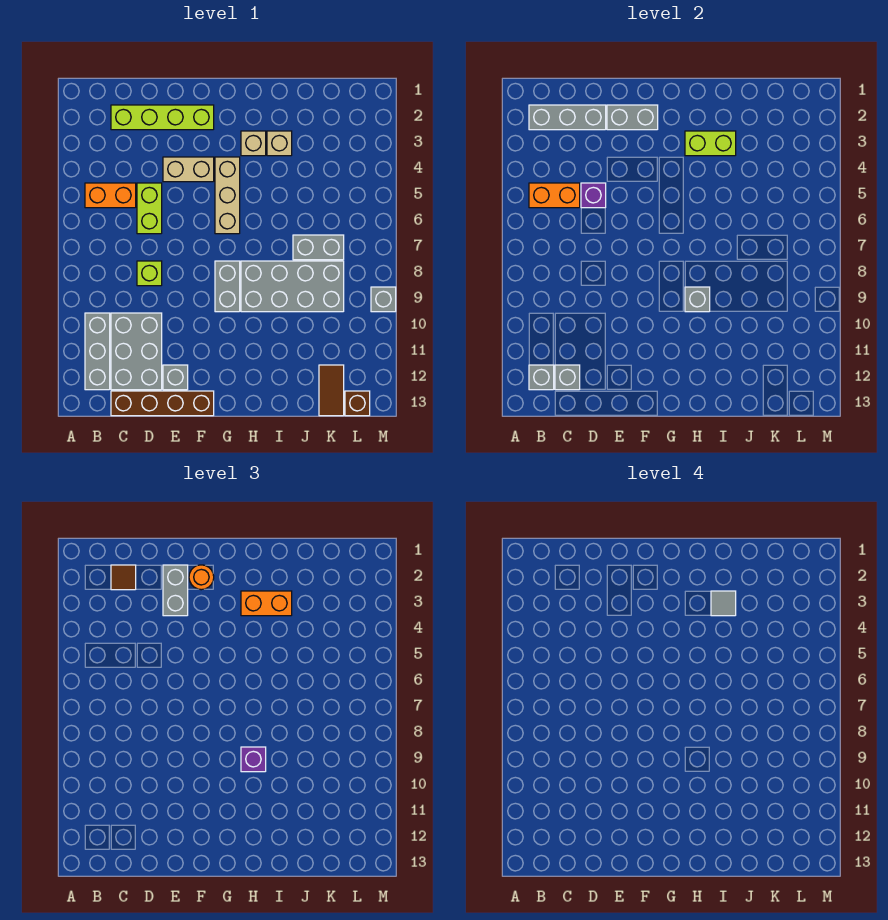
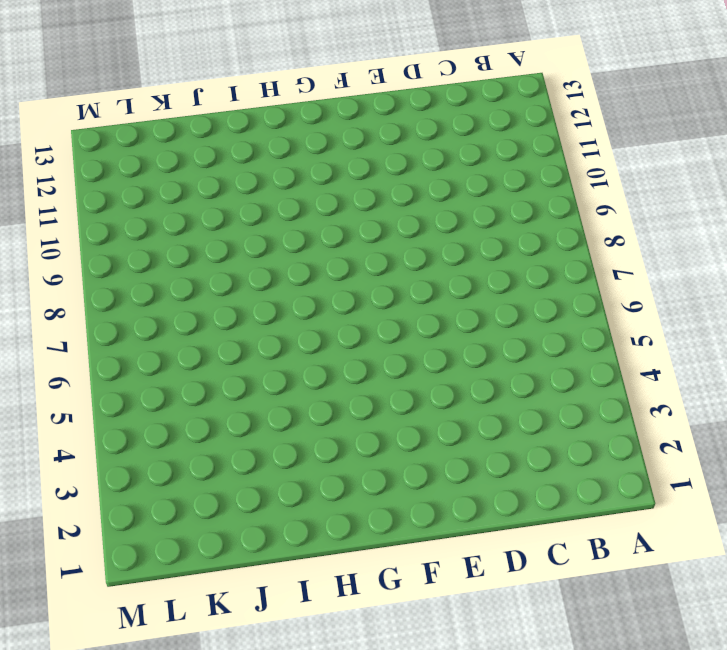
none -> orange brick B5:C5 level 1
none -> grey brick B10:B12 level 1
none -> lime brick C2:F2 level 1
none -> grey brick C10:D12 level 1

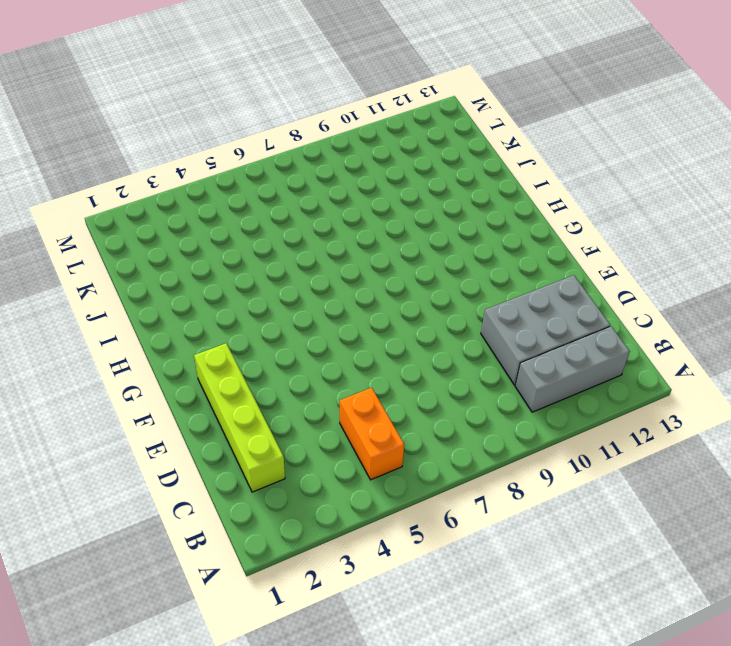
none -> brown brick C13:F13 level 1
none -> lime brick D5:D6 level 1
none -> lime brick D8 level 1
none -> tan brick E4:F4 level 1

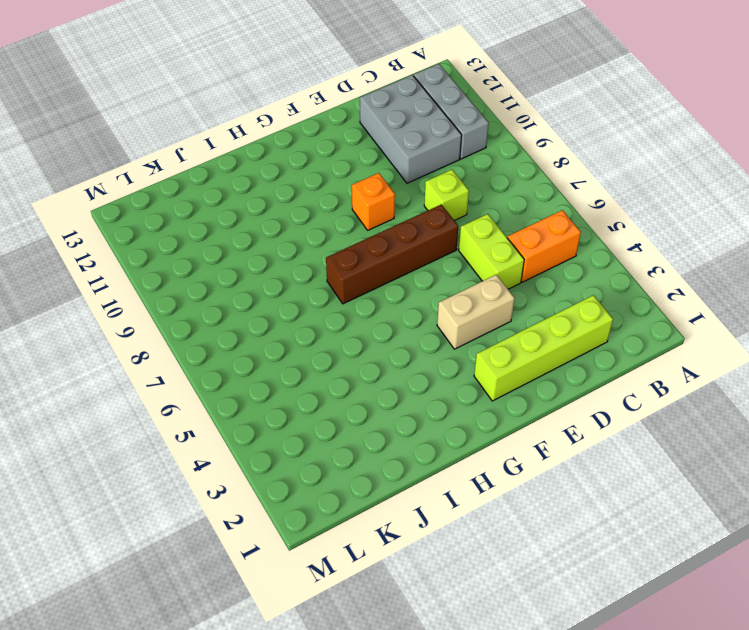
brown brick E7:H7 level 1 -> brown brick C13:F13 level 1
orange brick F9 level 1 -> none
none -> grey brick E12 level 1
none -> tan brick G4:G6 level 1
none -> grey brick G8:G9 level 1
none -> tan brick H3 level 1

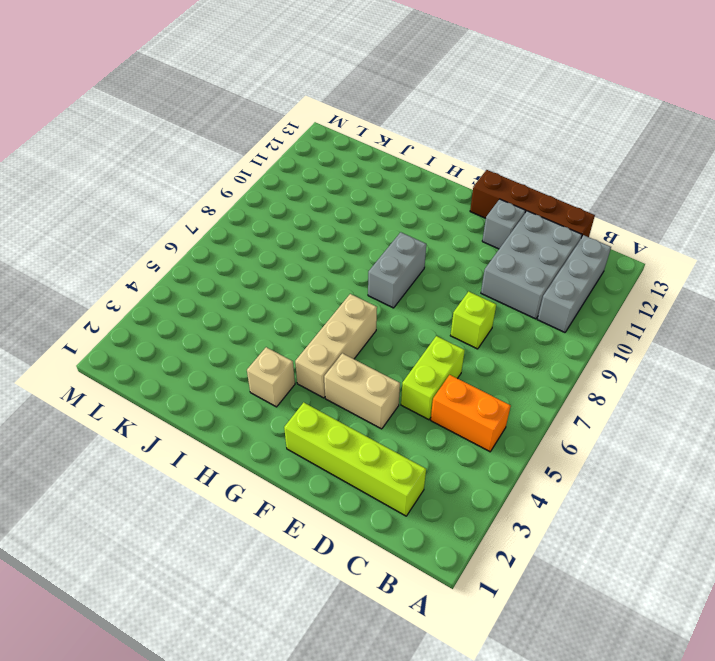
none -> grey brick H8:K9 level 1
none -> tan brick I3 level 1
none -> grey brick J7:K7 level 1
none -> brown tile K12:K13 level 1

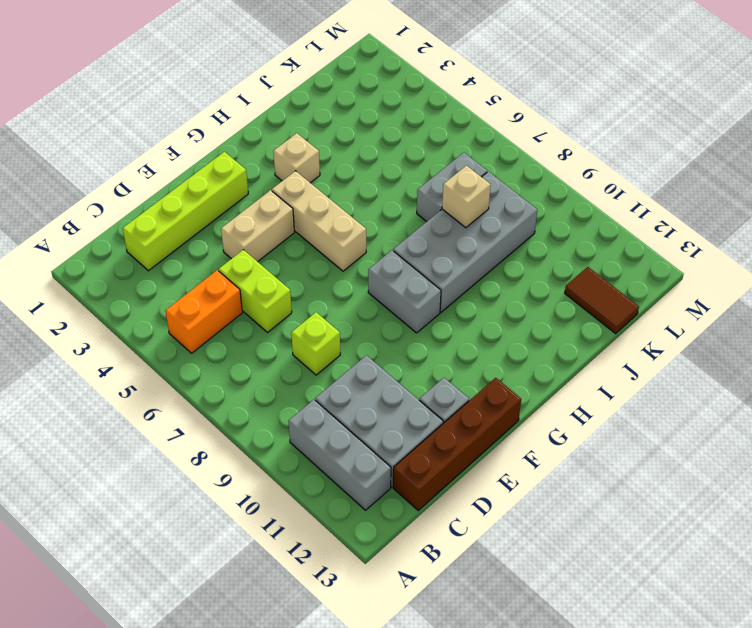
tan brick J8 level 2 -> tan brick I3 level 1
none -> brown brick L13 level 1
none -> grey brick M9 level 1
none -> grey brick B2:D2 level 2
none -> orange brick B5:C5 level 2

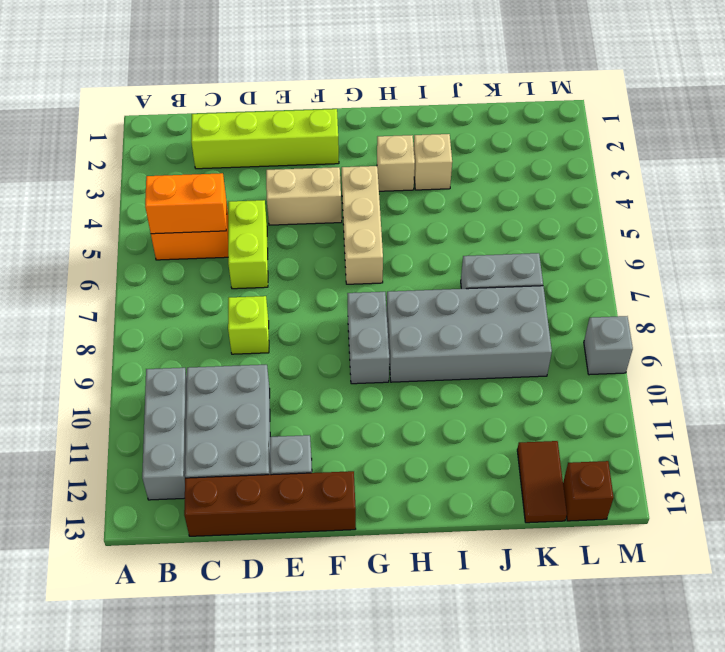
none -> grey brick B2:D2 level 2
none -> grey brick B12 level 2
none -> grey brick C12 level 2
none -> purple brick D5 level 2

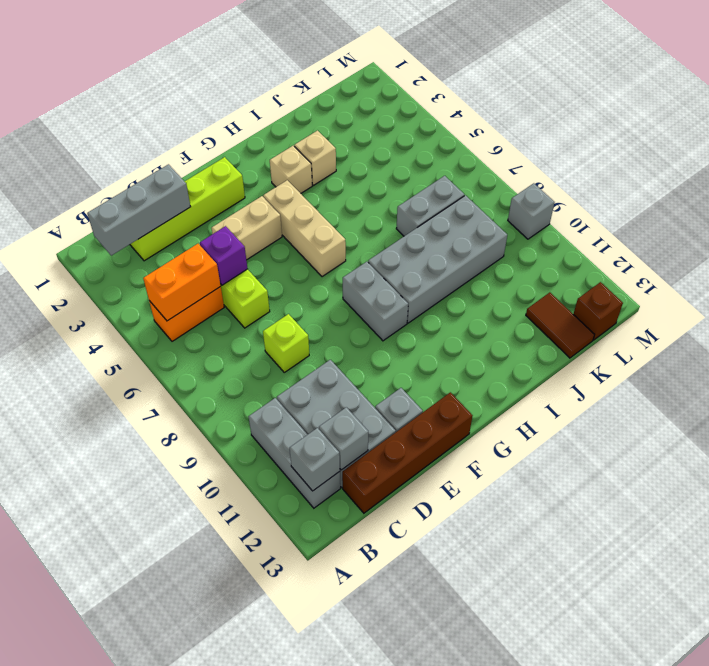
none -> grey brick E2:F2 level 2
none -> lime brick H3:I3 level 2
none -> grey brick H9 level 2
none -> brown tile C2 level 3

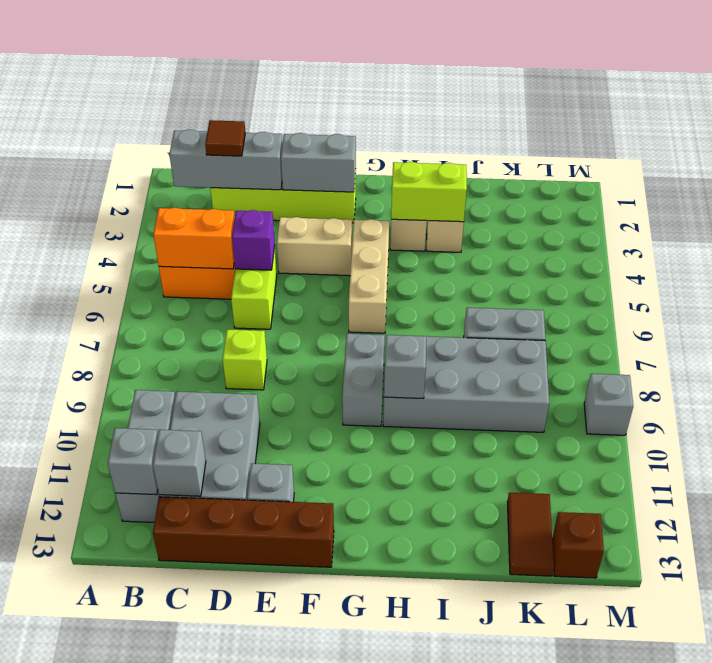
none -> grey brick E2:E3 level 3
none -> orange round brick F2 level 3
none -> orange brick H3:I3 level 3
none -> purple brick H9 level 3

